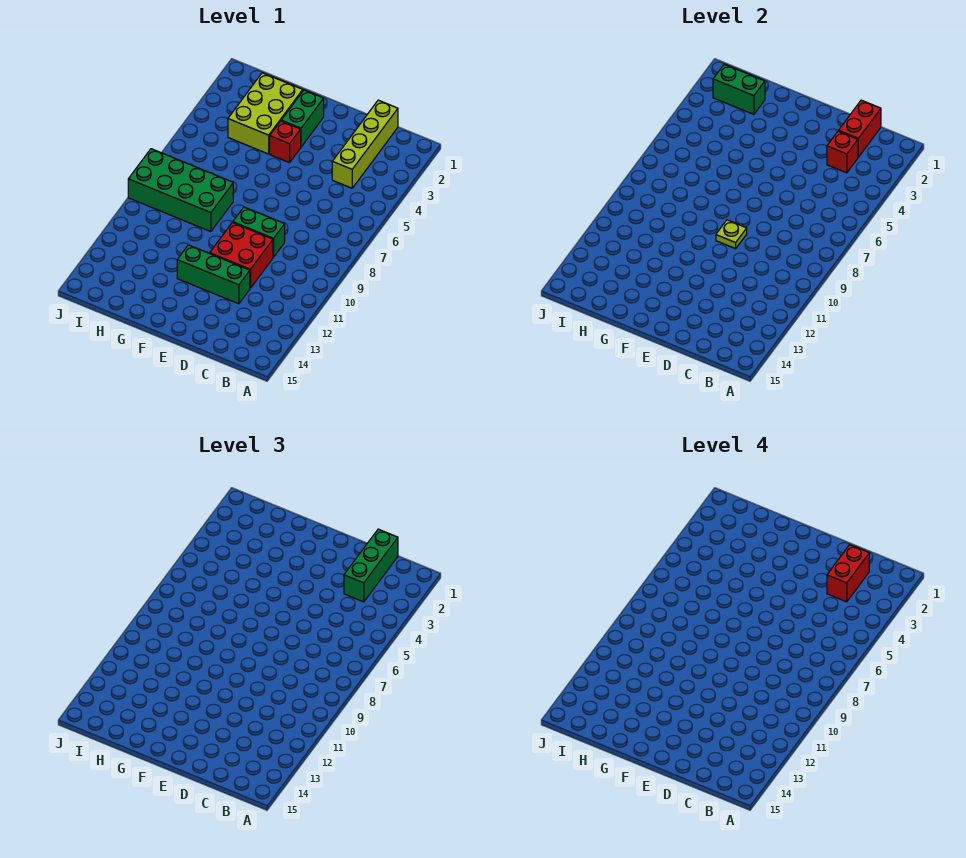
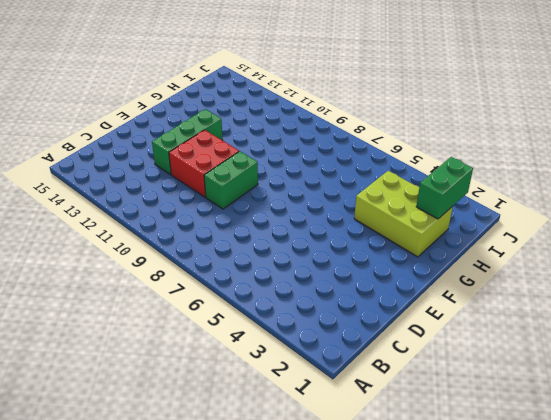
none -> lime brick C1:C4 level 1
none -> green brick F2:F3 level 1
none -> red brick F4 level 1

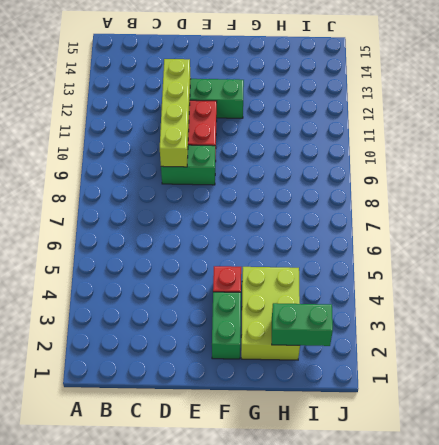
lime brick D9:D12 level 2 -> lime brick C1:C4 level 1
none -> green brick G8:J9 level 1
none -> red brick C1:C2 level 2
none -> red brick C3 level 2

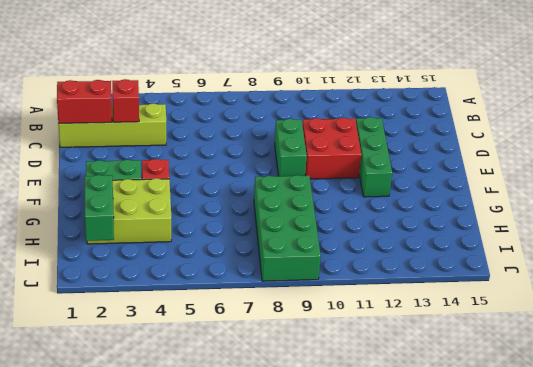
none -> lime plate E9 level 2
none -> green brick C1:C3 level 3
none -> red brick C2:C3 level 4

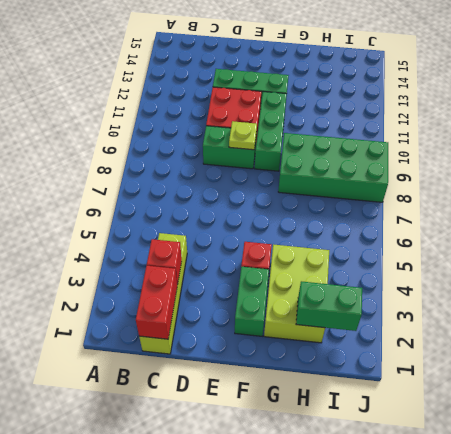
green brick F9:F11 level 1 -> green brick C1:C3 level 3
none -> red brick C2:C3 level 4

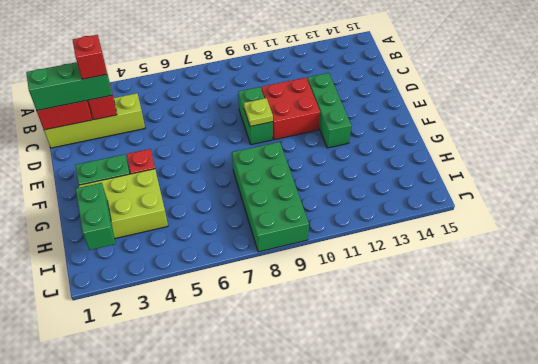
red brick C3 level 4 -> red brick C2:C3 level 4

